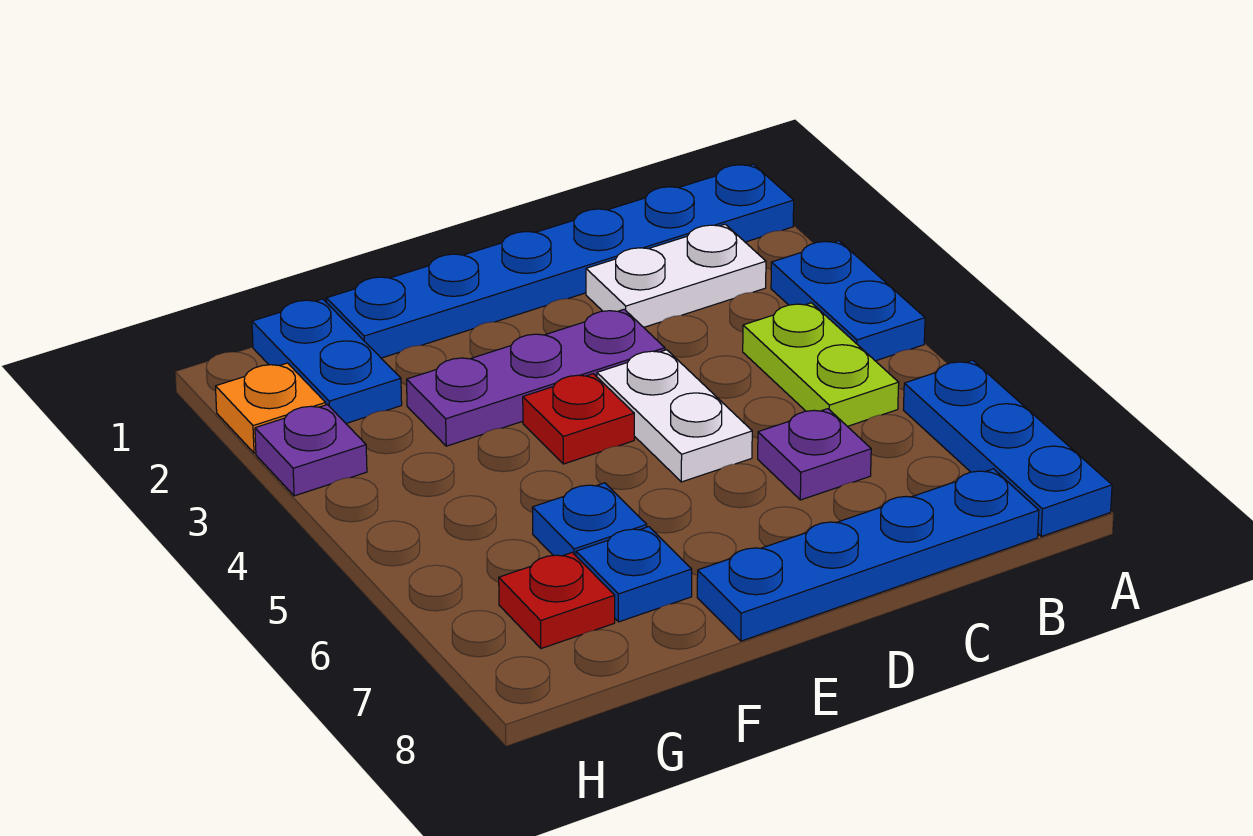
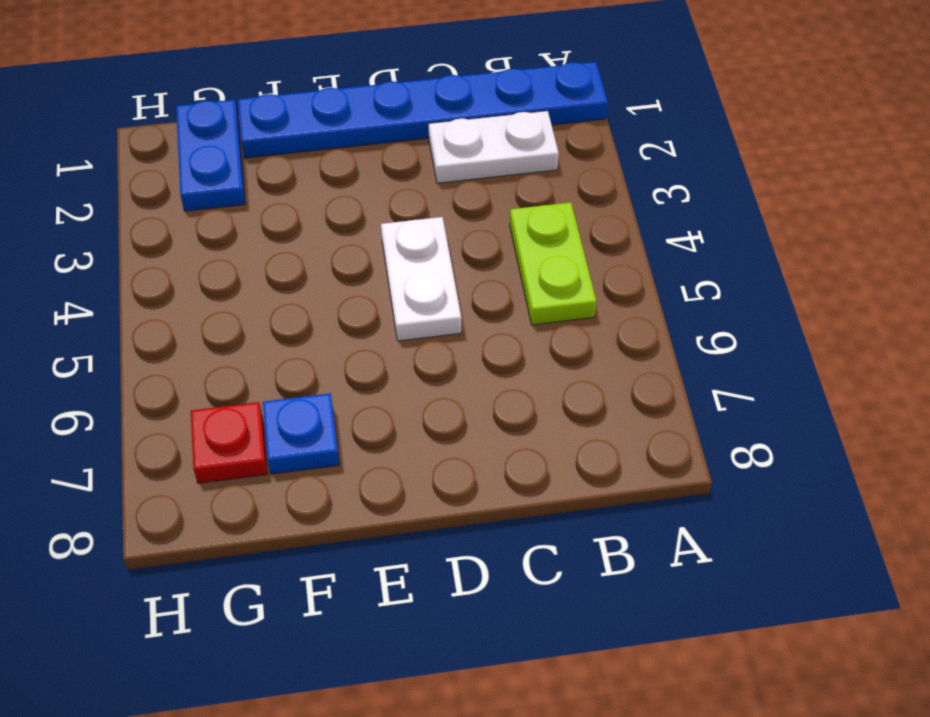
none -> blue plate A3:A4 level 1
none -> blue plate A6:A8 level 1
none -> blue plate B8:E8 level 1

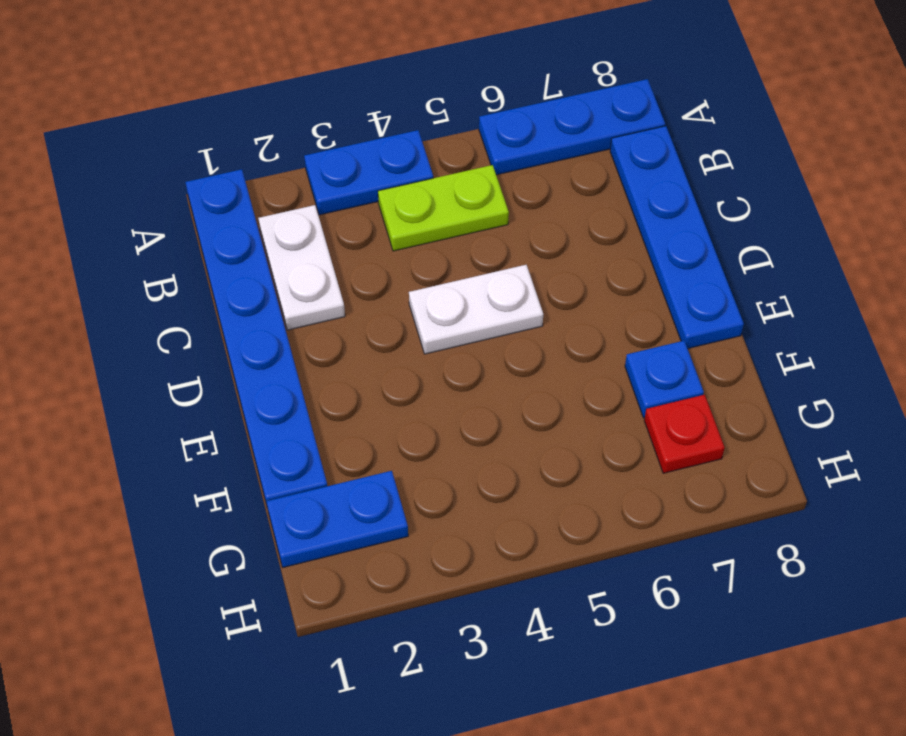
none -> purple plate C6 level 1
none -> purple plate D3:F3 level 1
none -> red plate E4 level 1

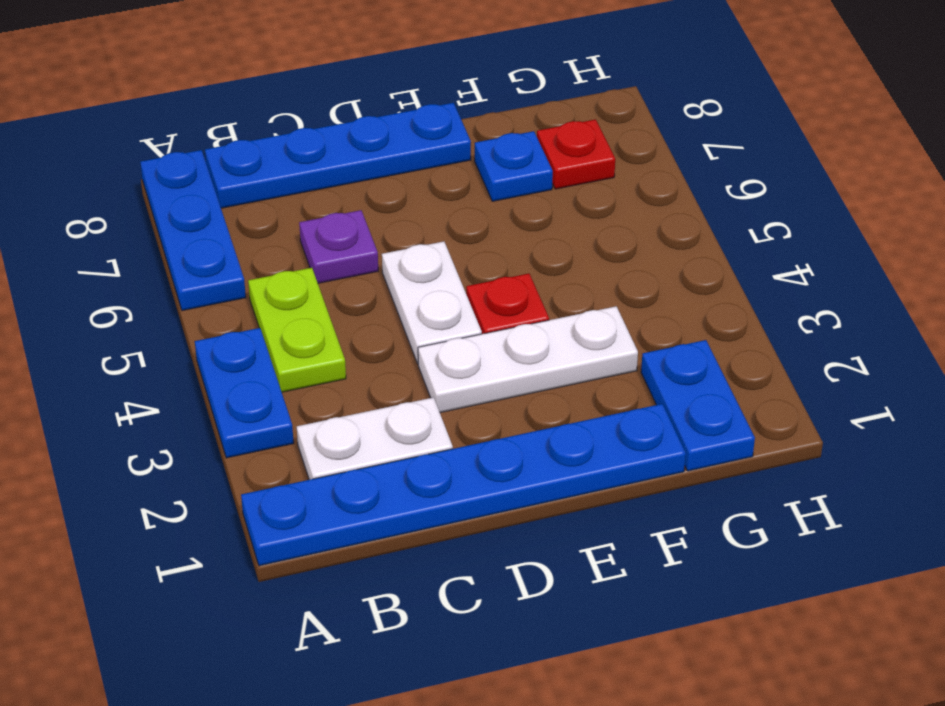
white plate D3:F3 level 1 -> purple plate D3:F3 level 1
none -> blue plate F6 level 1
none -> orange plate H2 level 1
none -> purple plate H3 level 1

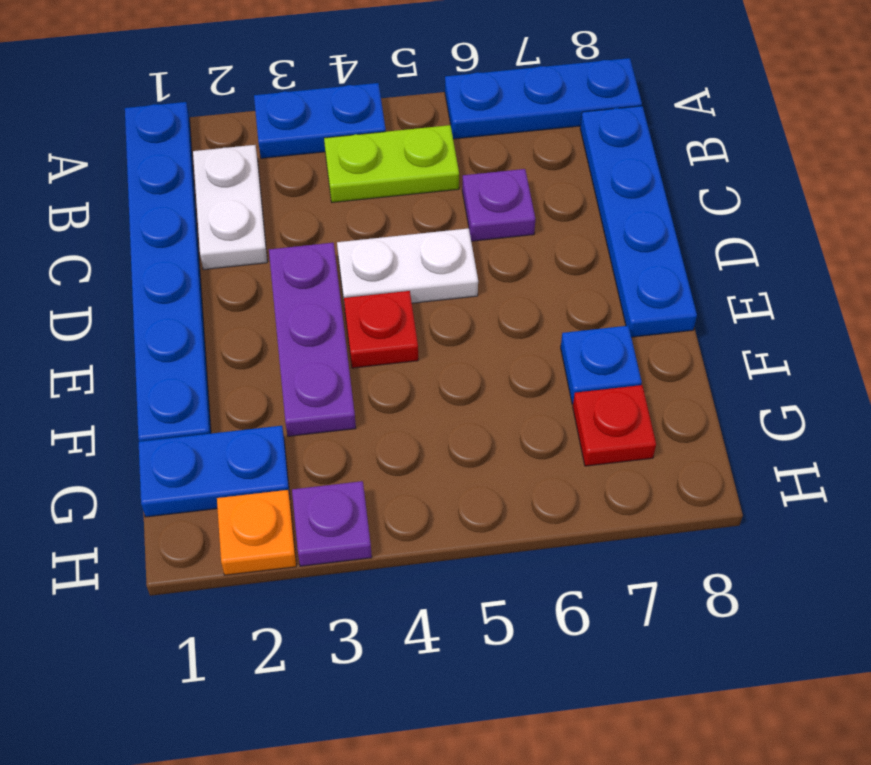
none -> blue plate F6 level 1

